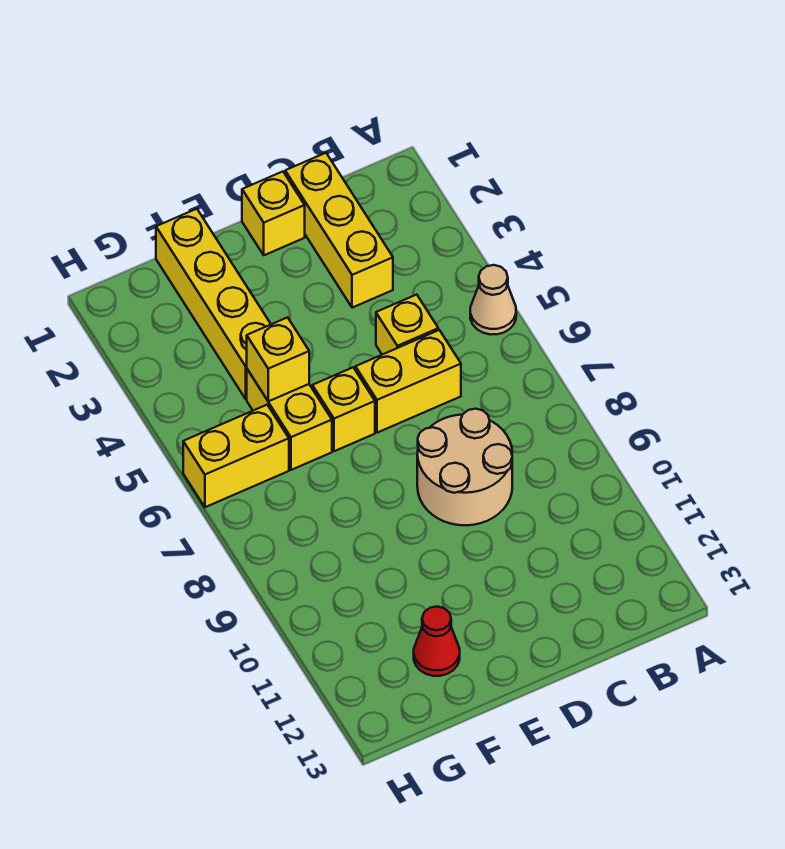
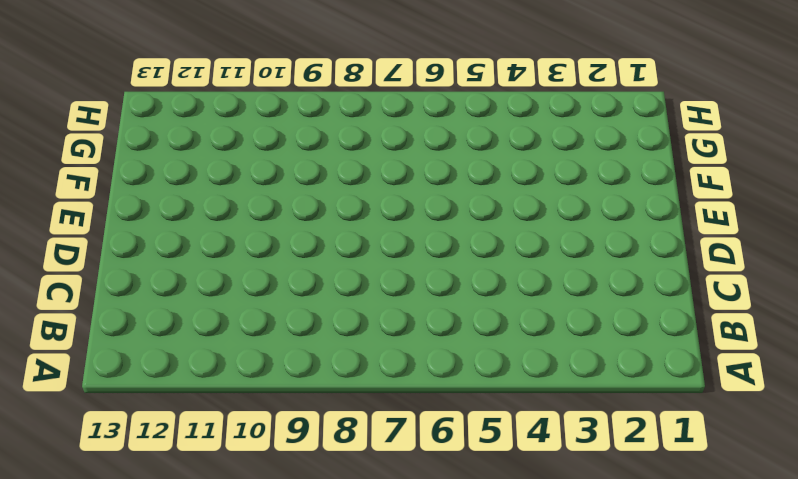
none -> tan cone A5 level 1
none -> yellow brick C1:C3 level 1
none -> yellow brick C5 level 1

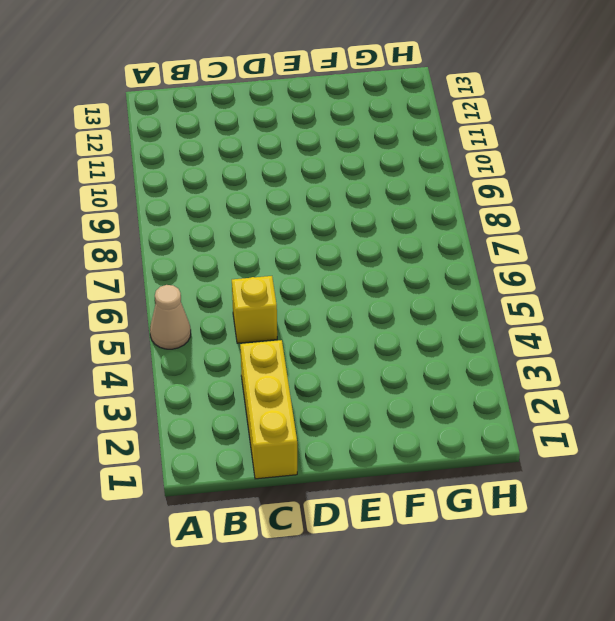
none -> yellow brick C6:D6 level 1
none -> tan round brick C8:D9 level 1
none -> yellow brick D1 level 1

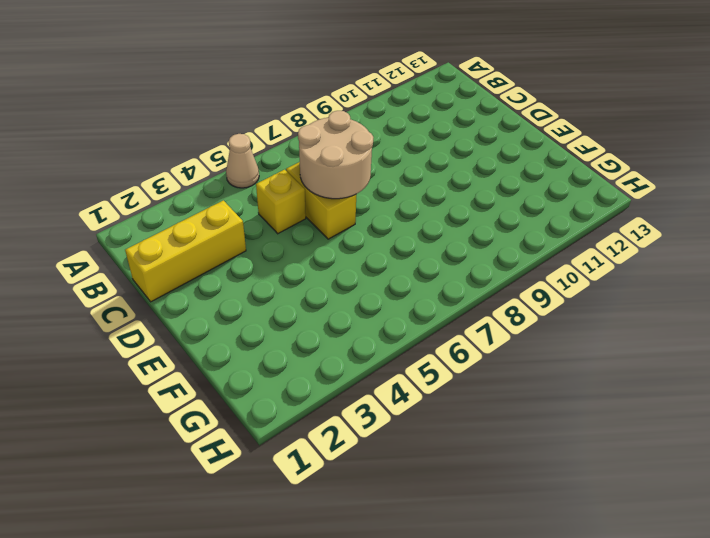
tan round brick C6:D7 level 2 -> tan round brick C8:D9 level 1
none -> yellow brick D1 level 1
none -> yellow brick E6 level 1
none -> yellow brick F1:F4 level 1

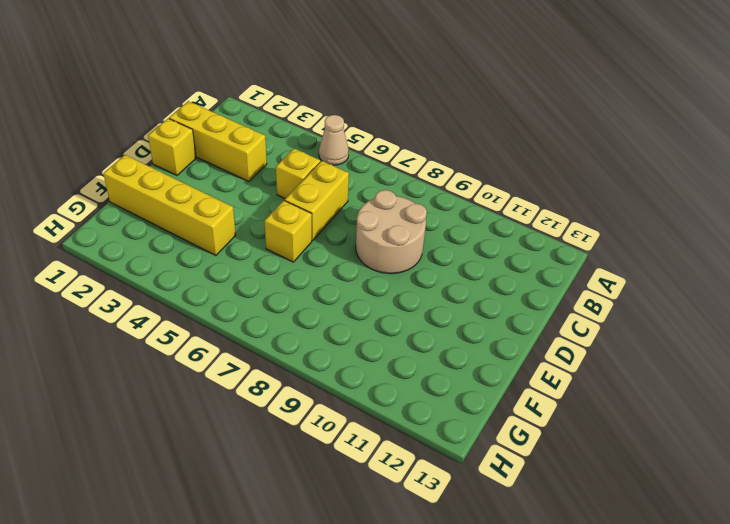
none -> yellow brick F5:F6 level 1
none -> red cone F12 level 1
none -> yellow brick G6:H6 level 1

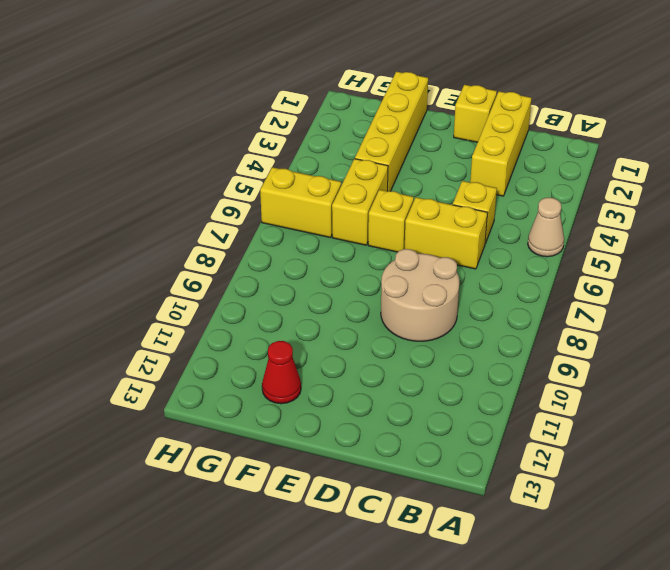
none -> yellow brick F5 level 2

